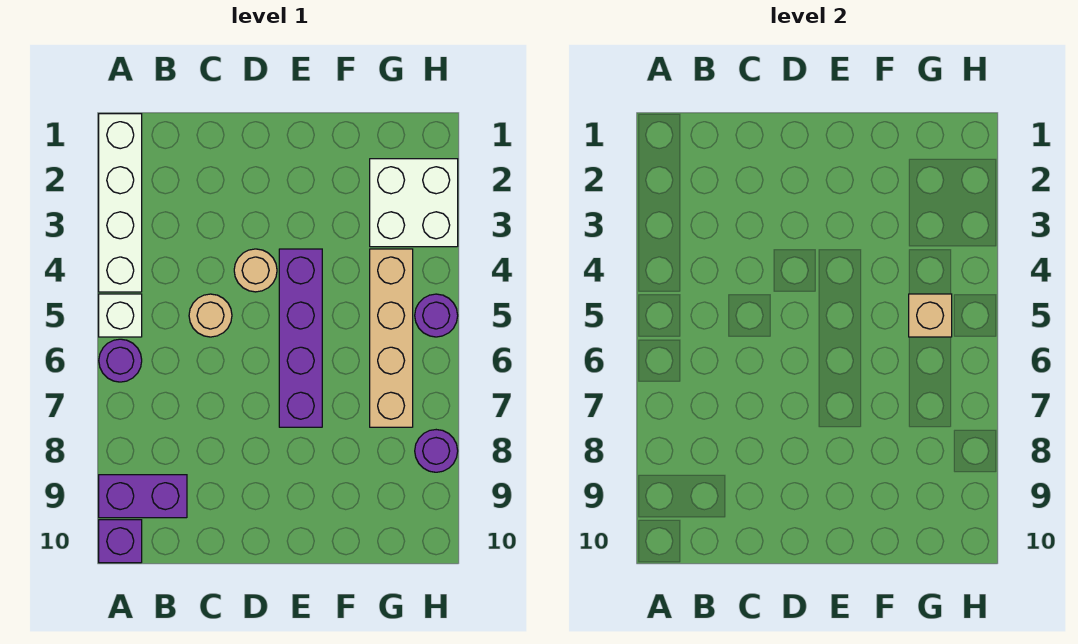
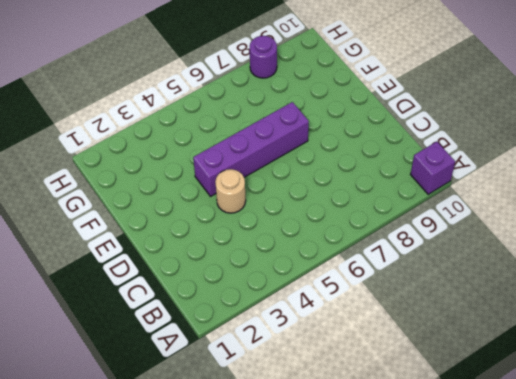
none -> white brick A1:A4 level 1
none -> white brick A5 level 1
none -> purple round brick A6 level 1

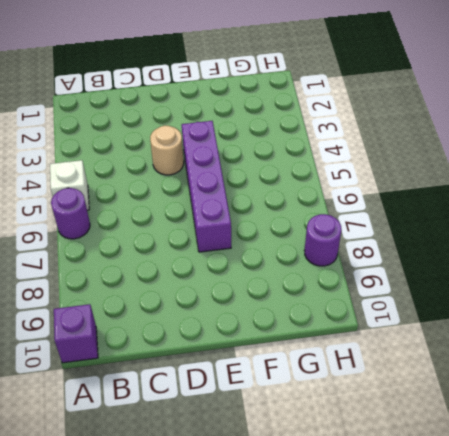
none -> white brick A1:A4 level 1
none -> purple brick A9:B9 level 1
none -> tan round brick C5 level 1

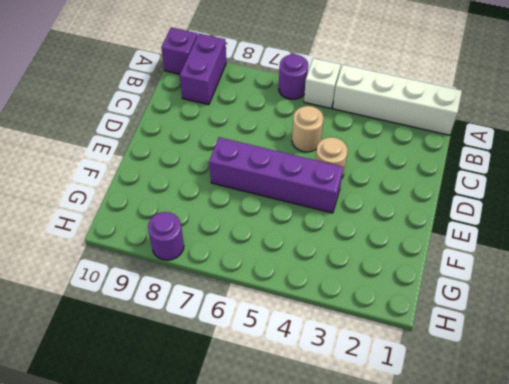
none -> white brick G2:H3 level 1
none -> tan brick G4:G7 level 1
none -> purple round brick H5 level 1

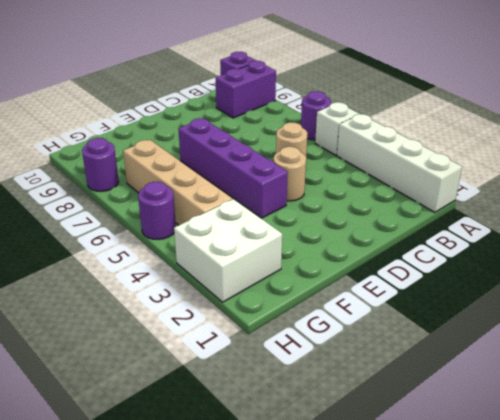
none -> tan brick G5 level 2

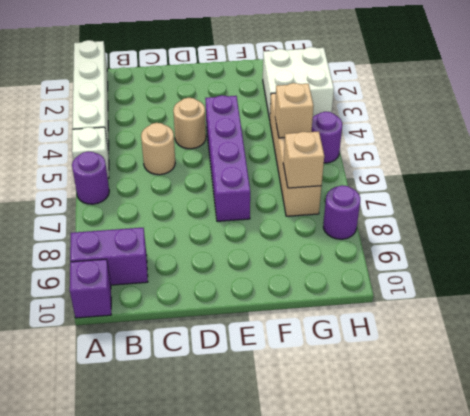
tan brick G7 level 2 -> none

